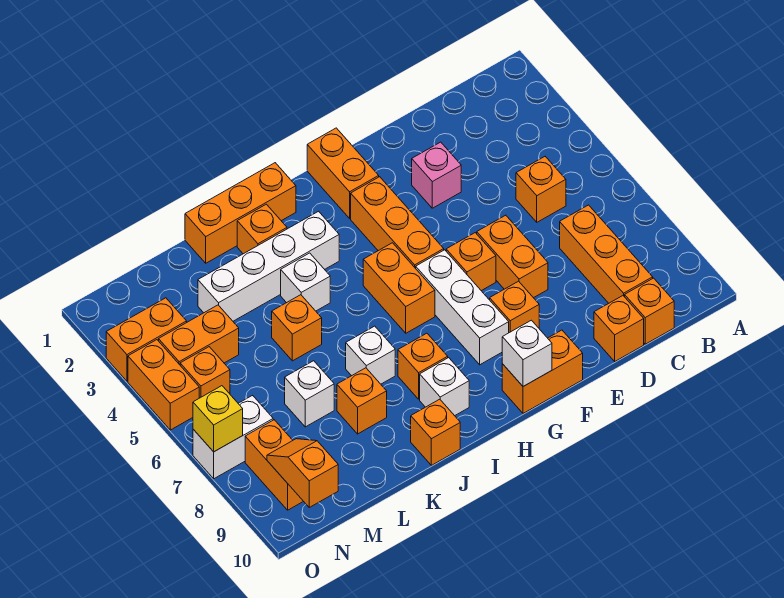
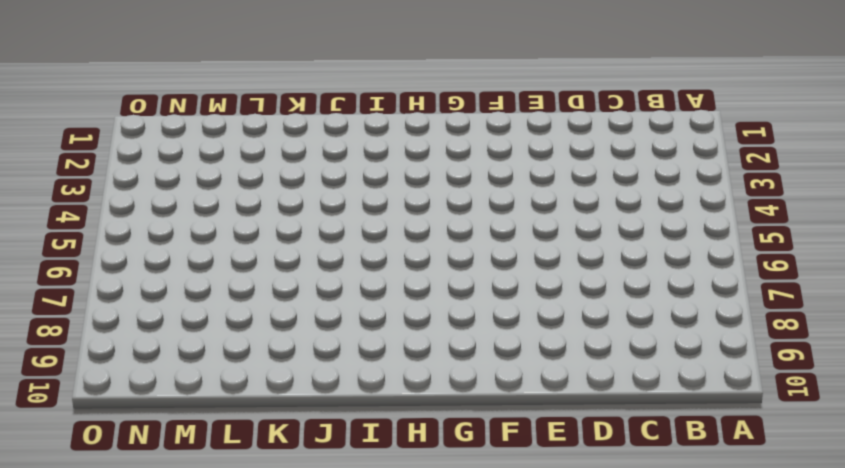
none -> orange brick C5 level 1
none -> orange brick C7:C9 level 1
none -> orange brick C10 level 1
none -> orange brick D10 level 1

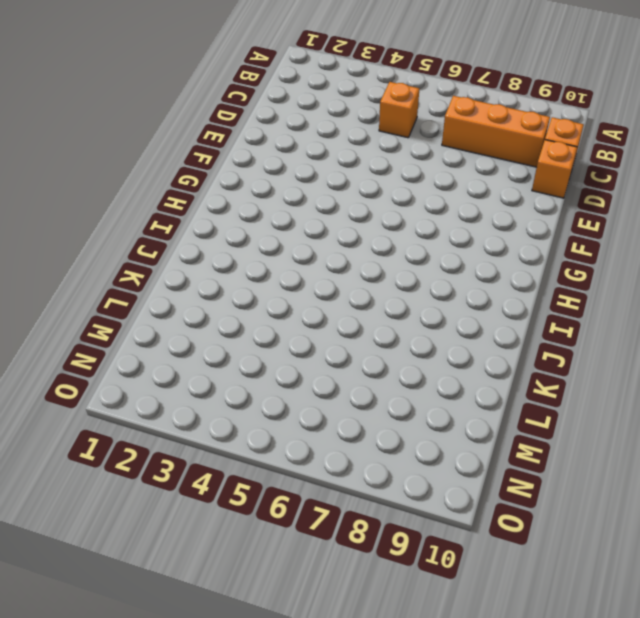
none -> pink brick E3 level 1
none -> orange brick E6:E7 level 1
none -> orange brick F6 level 1
none -> orange brick F8 level 1

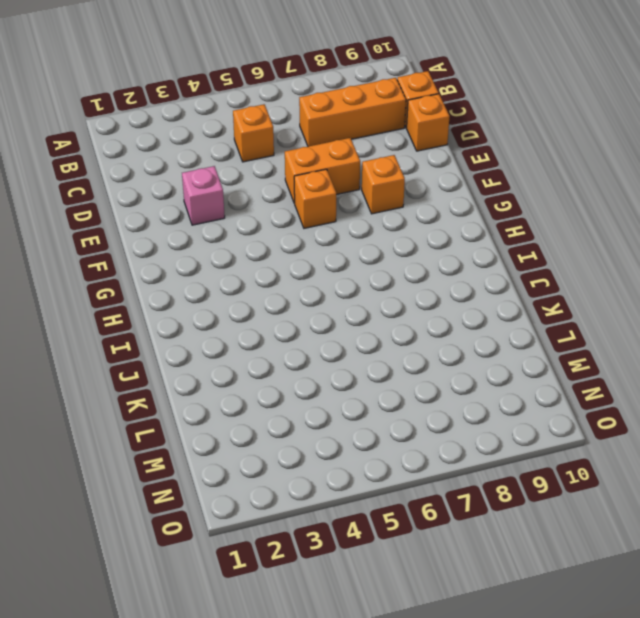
none -> orange brick F10:G10 level 1
none -> orange brick G1:G2 level 1
none -> orange brick G3:G5 level 1
none -> white brick G6:G8 level 1

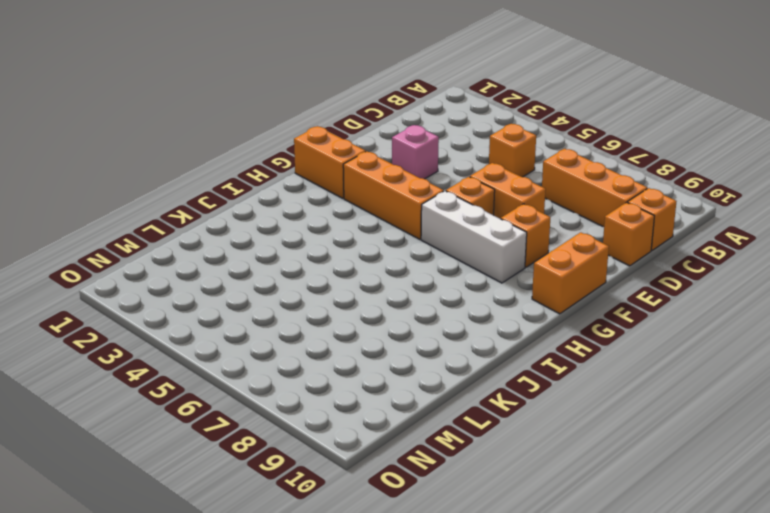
none -> orange brick H5:H6 level 1
none -> orange brick I1:K1 level 1
none -> white brick I3:L3 level 1
none -> orange brick I8 level 1

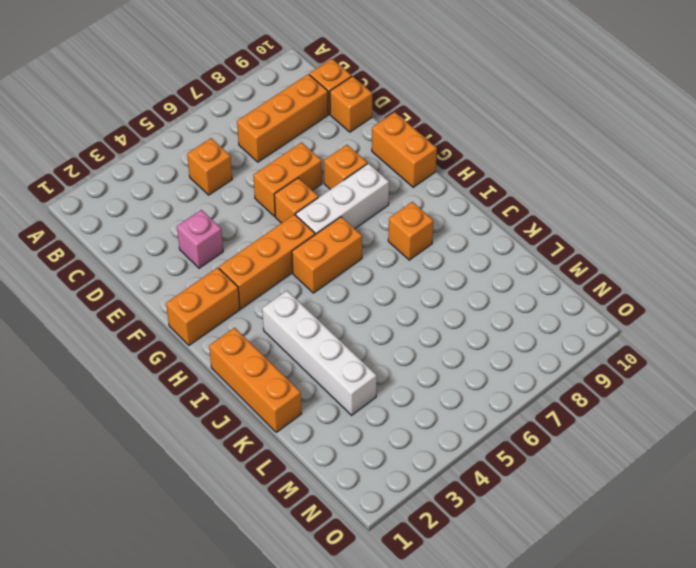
none -> white brick I9 level 1
none -> orange brick J2 level 1
none -> white brick J4 level 1
none -> white brick J7 level 1

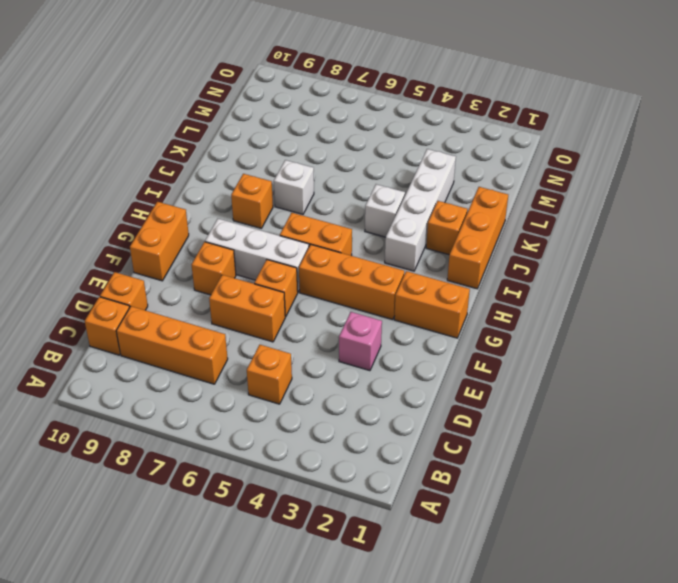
none -> white brick I9 level 1
none -> orange brick J10 level 1
none -> orange brick K5 level 1
none -> orange brick K8 level 1

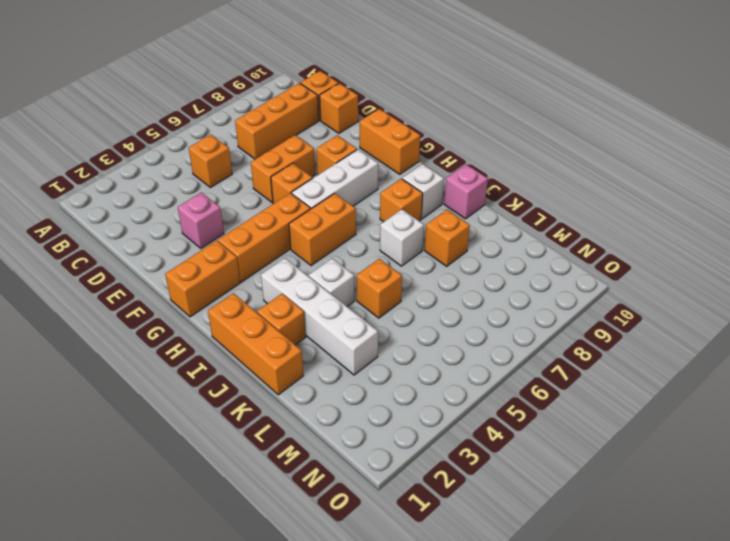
pink brick J10 level 1 -> orange brick J10 level 1
none -> white brick L7 level 1
none -> orange brick M4:N4 level 1
none -> orange brick N3:O3 level 1
none -> orange brick N5 level 1

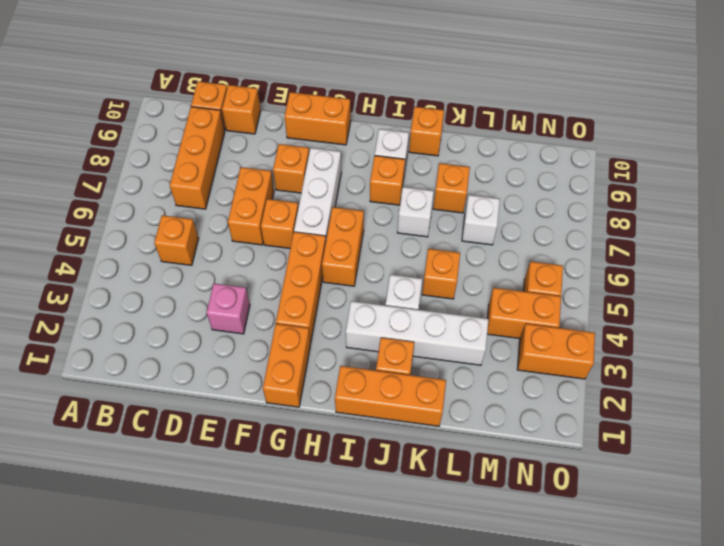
none -> white brick N7:O7 level 1
none -> orange brick N8:N9 level 1
none -> orange brick O4:O5 level 1
none -> white brick G10 level 2

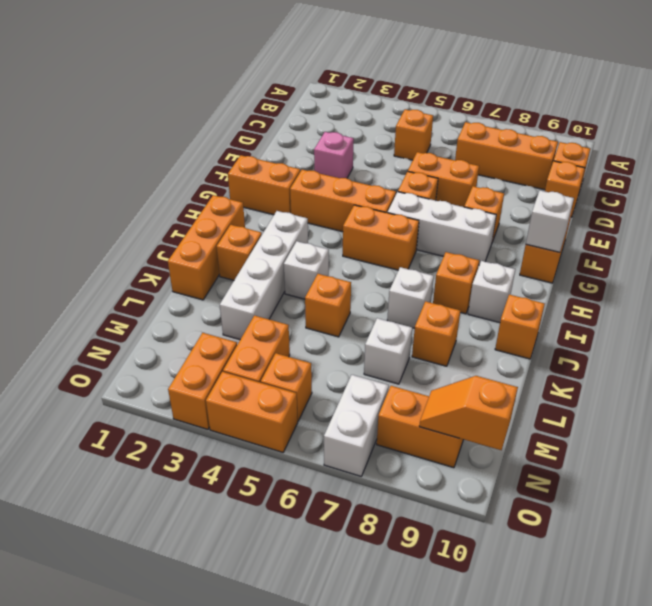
none -> yellow brick O7 level 2

